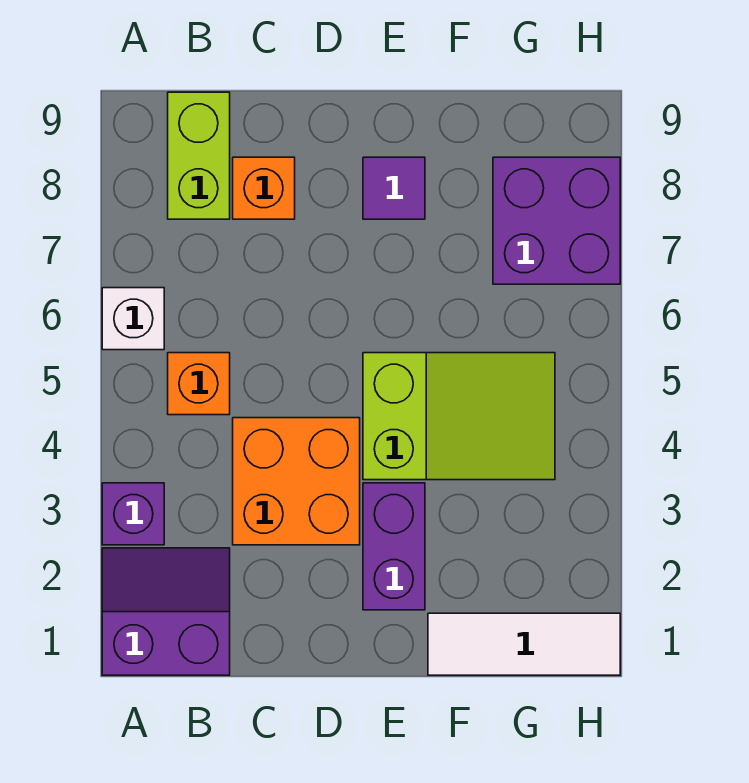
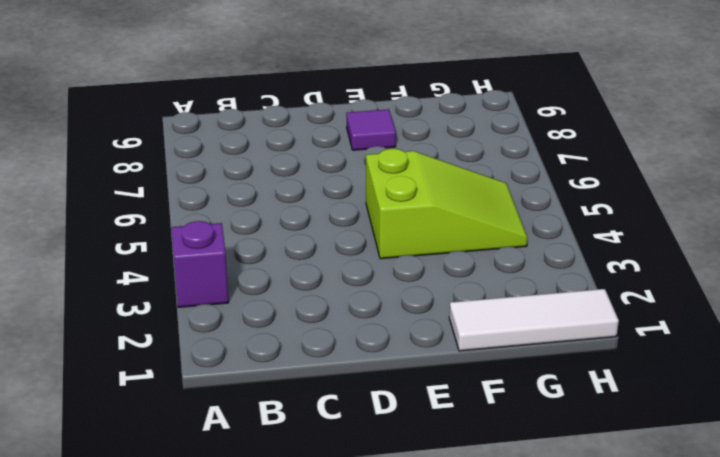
none -> purple slope A1:B2 level 1 top 1
none -> white brick A6 level 1
none -> orange brick B5 level 1

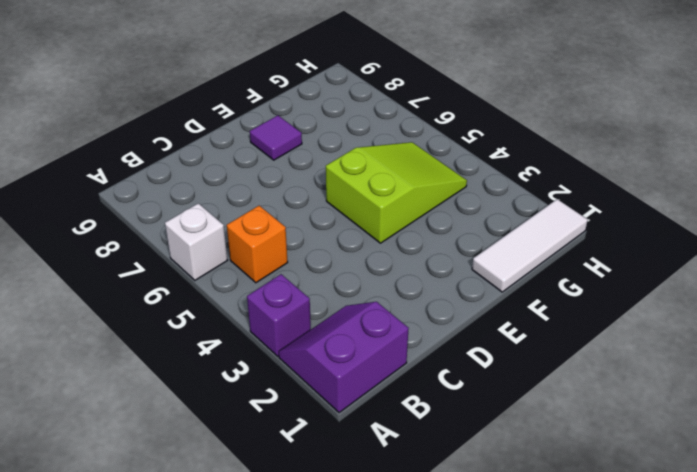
none -> lime brick B8:B9 level 1
none -> orange brick C3:D4 level 1
none -> orange brick C8 level 1

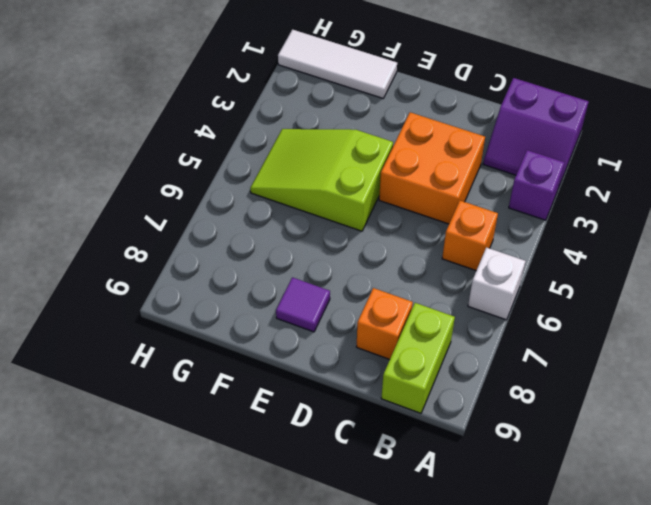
none -> purple brick E2:E3 level 1
none -> purple brick G7:H8 level 1

